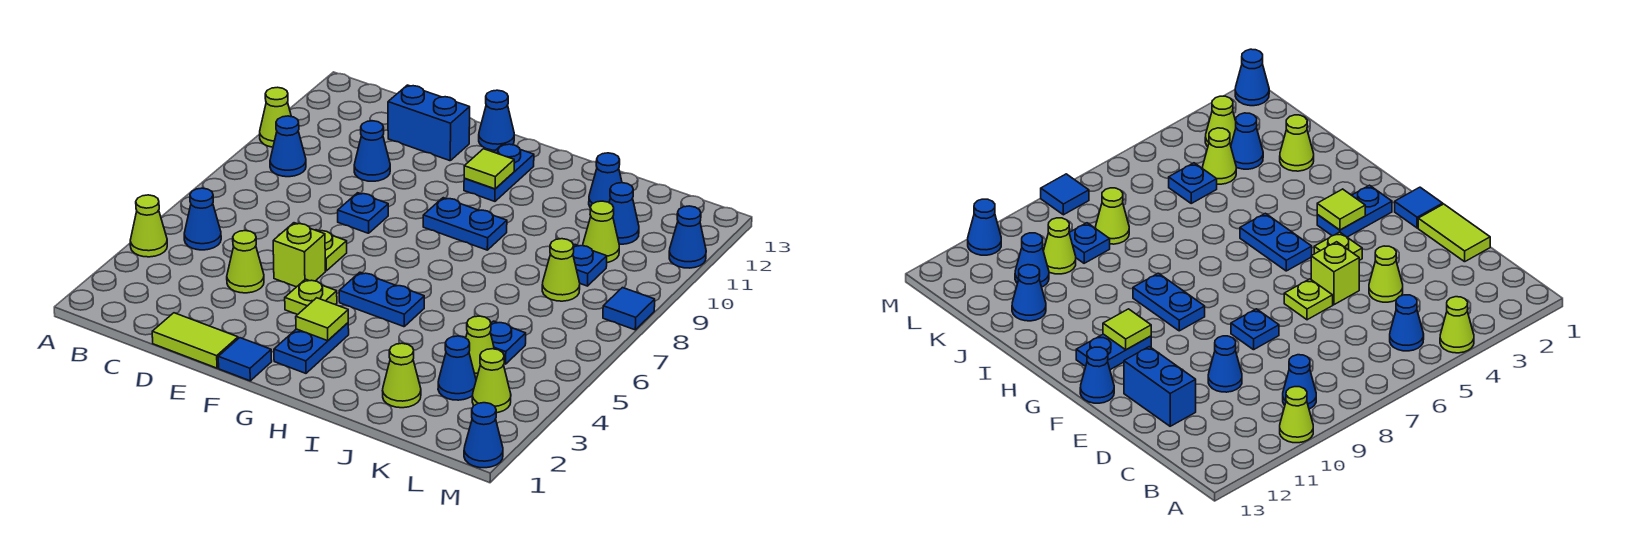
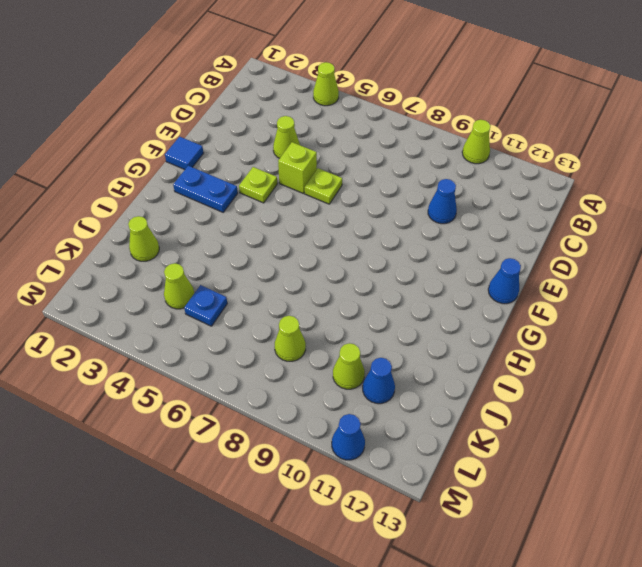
none -> blue cone B5 level 1
none -> blue cone B9 level 1
none -> lime tile D1:E1 level 1
none -> blue brick D12:E12 level 1

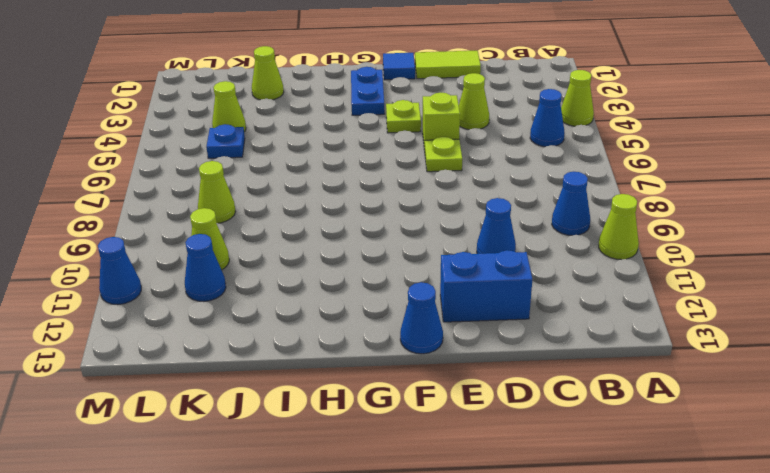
none -> blue plate E8 level 1
none -> blue plate G5:H5 level 1
none -> blue plate G9:H9 level 1
none -> blue plate G11:G12 level 1

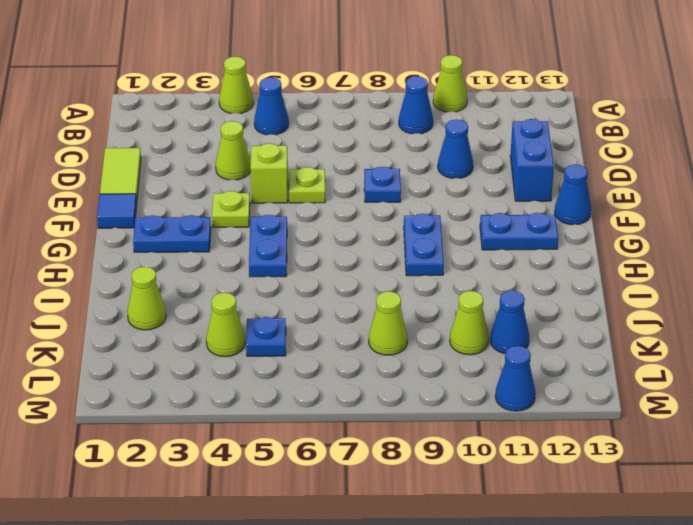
none -> blue cone J12 level 1
none -> blue cone K3 level 1
none -> blue plate K9 level 1
none -> lime cone L3 level 1

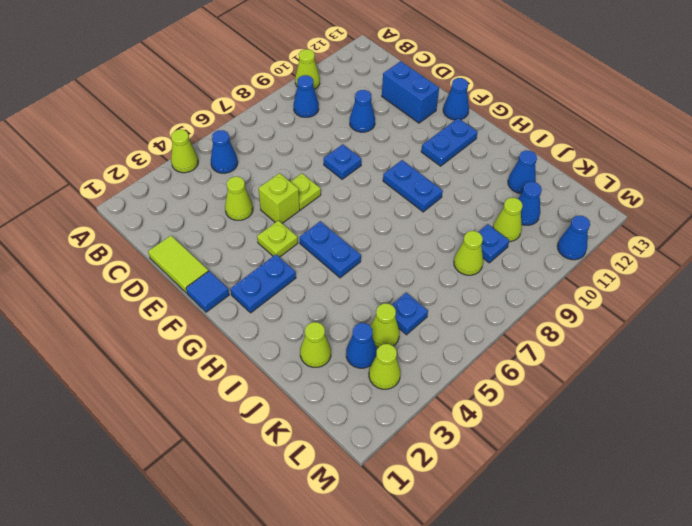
none -> blue cone M1 level 1
none -> blue tile M8 level 1
none -> lime tile G3 level 2
none -> lime tile G11 level 2

